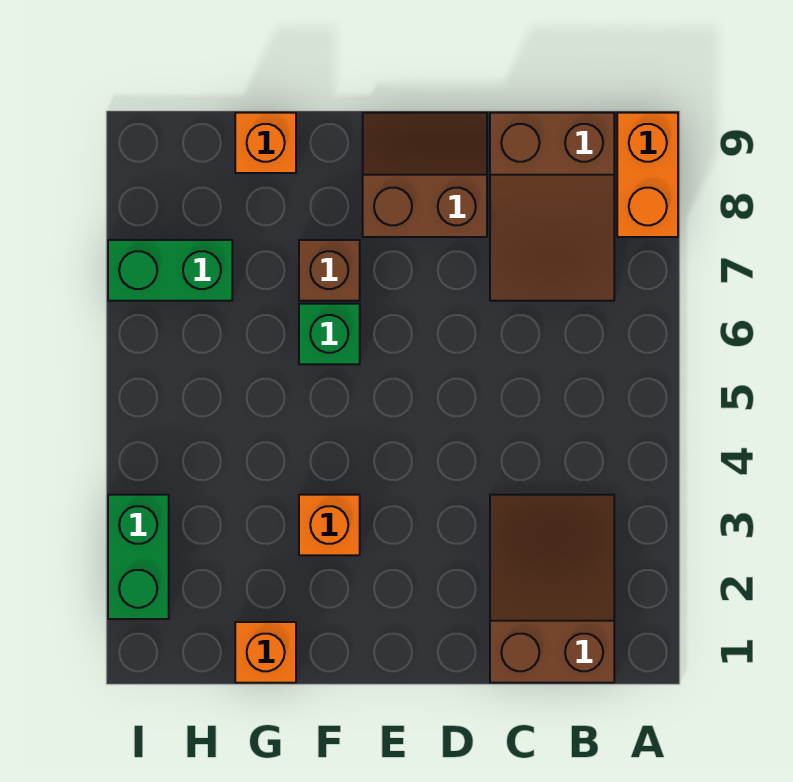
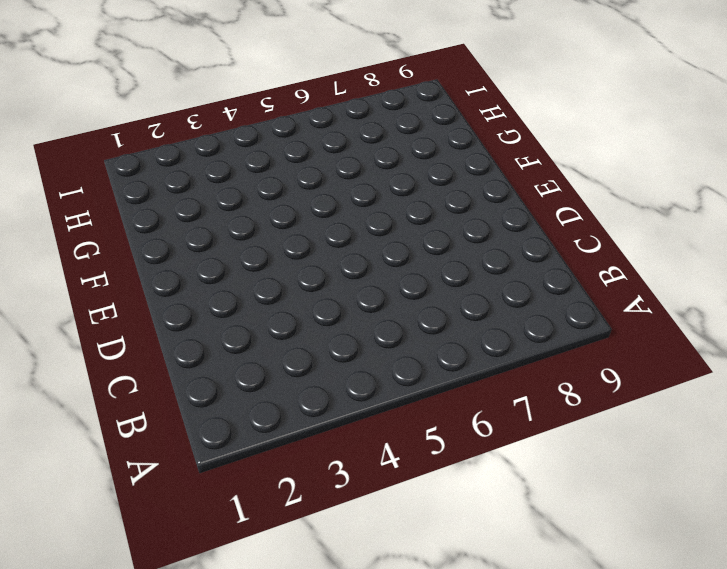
none -> orange brick A8:A9 level 1
none -> brown slope B1:C3 level 1 top 1

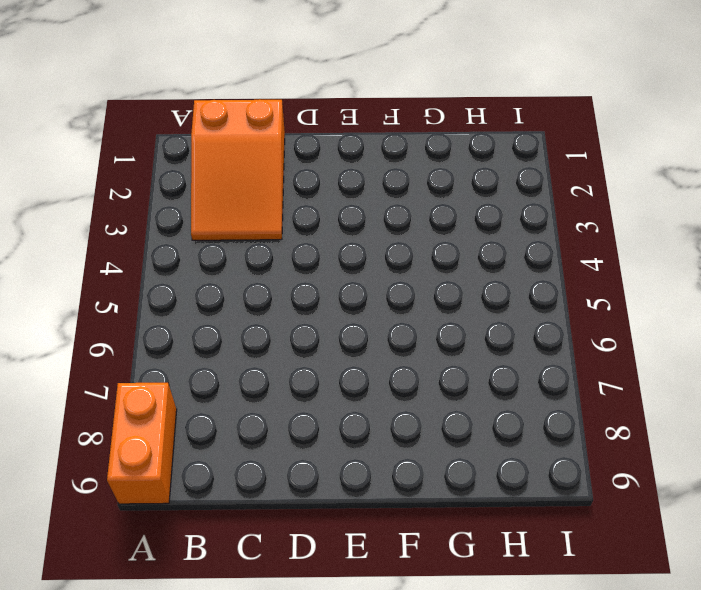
orange slope B1:C3 level 1 top 1 -> brown slope B1:C3 level 1 top 1
none -> brown slope B7:C9 level 1 top 9
none -> brown slope D8:E9 level 1 top 8

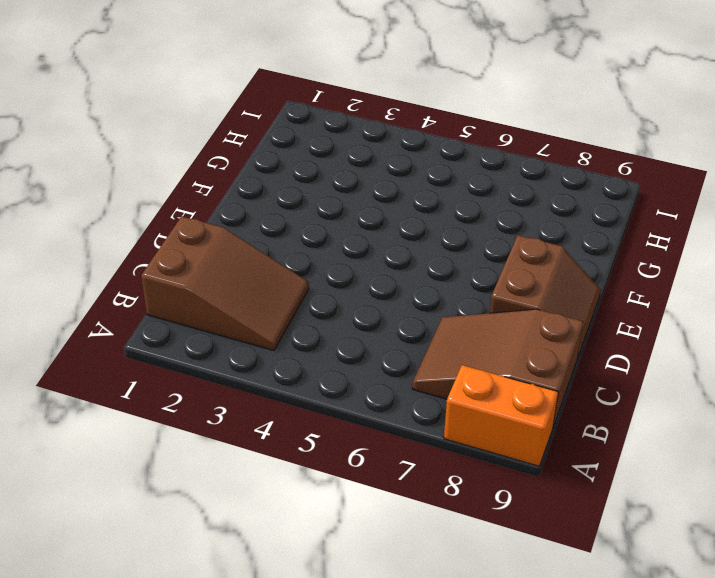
none -> orange brick F3 level 1
none -> green brick F6 level 1

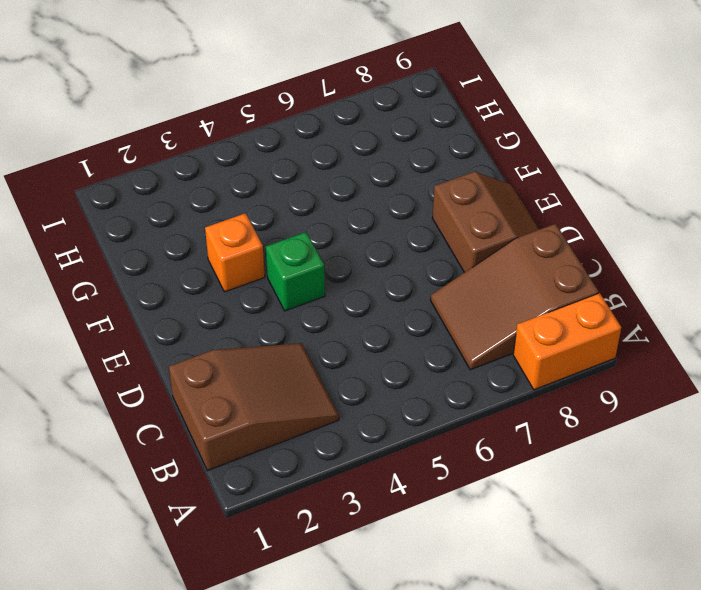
green brick E4 level 1 -> green brick F6 level 1
none -> brown brick F7 level 1
none -> orange brick G1 level 1

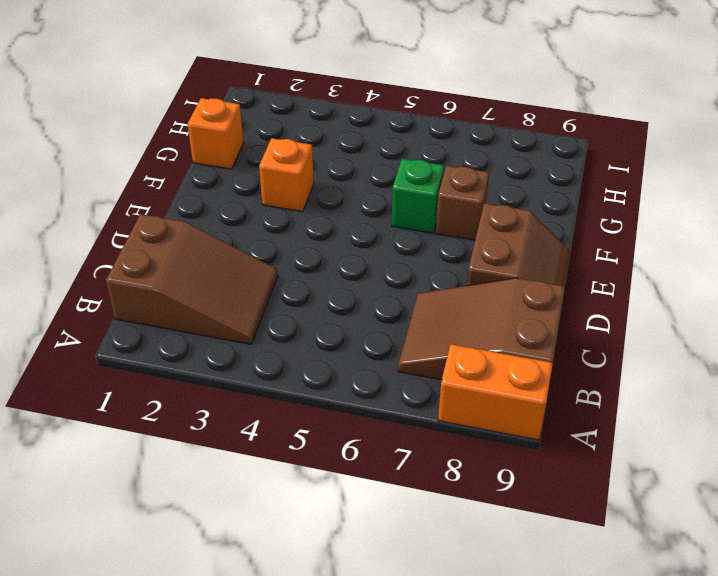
none -> orange brick G9 level 1
none -> green brick H7:I7 level 1

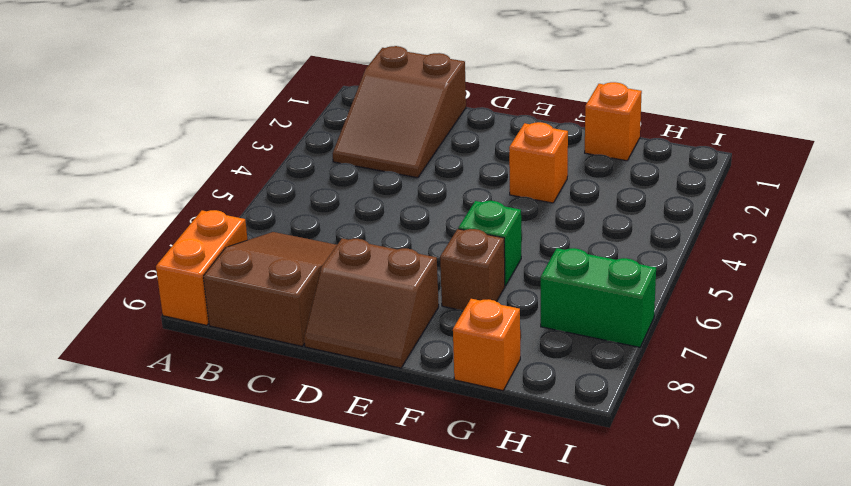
none -> green brick I2:I3 level 1

